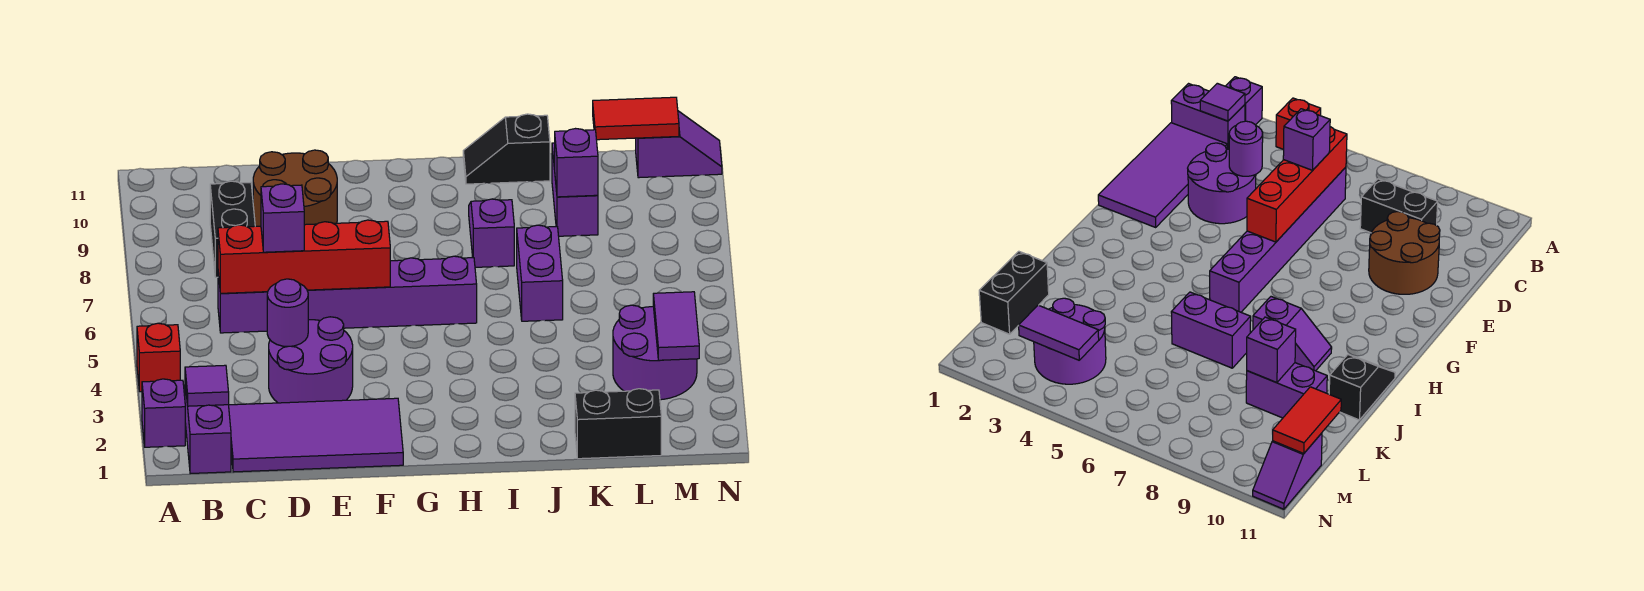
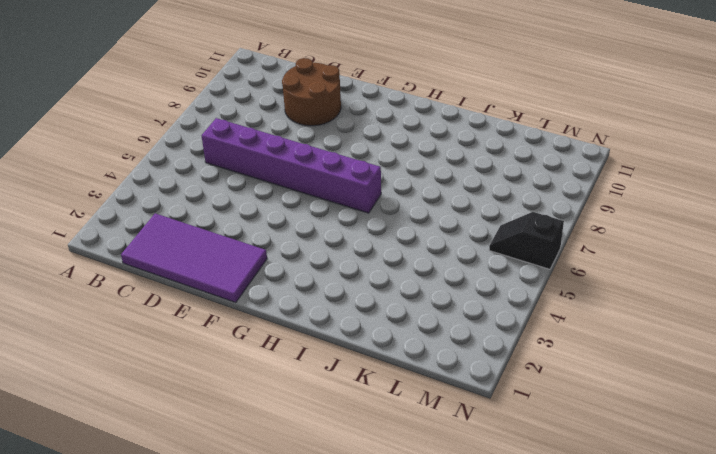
black slope M6:N6 level 1 top N -> black slope I11:J11 level 1 top J
none -> purple brick A2 level 1
none -> red brick A4 level 1
none -> purple brick B1:B2 level 1

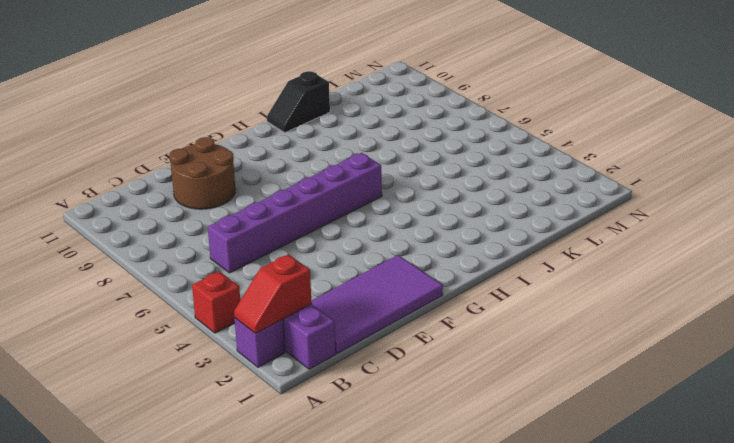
red slope A2:B2 level 2 top B -> purple tile B2 level 2
none -> black brick C8:C9 level 1
none -> purple round brick D3:E4 level 1
none -> purple slope I8:I9 level 1 top 8

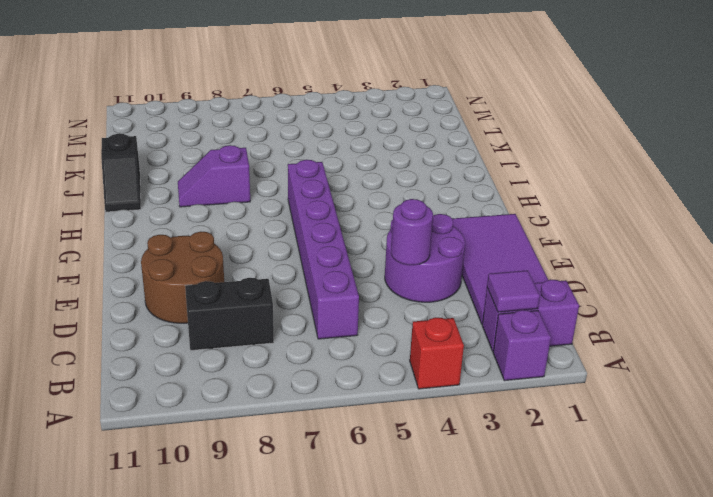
none -> purple brick J6:J7 level 1
none -> black brick K1:L1 level 1
none -> purple brick K9:K10 level 1

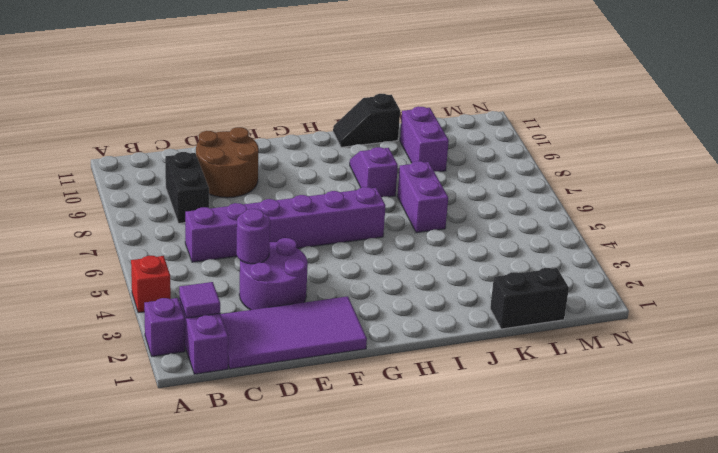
none -> purple round brick L3:M4 level 1
none -> purple slope M11:N11 level 1 top M
none -> red brick C6:F6 level 2

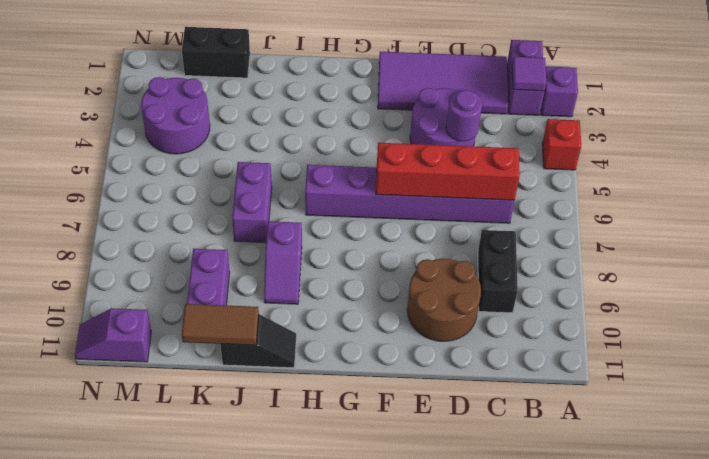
brown tile J11:K11 level 2 -> none
none -> purple brick K9 level 2
none -> red tile L11:M11 level 2
none -> purple tile M3:M4 level 2

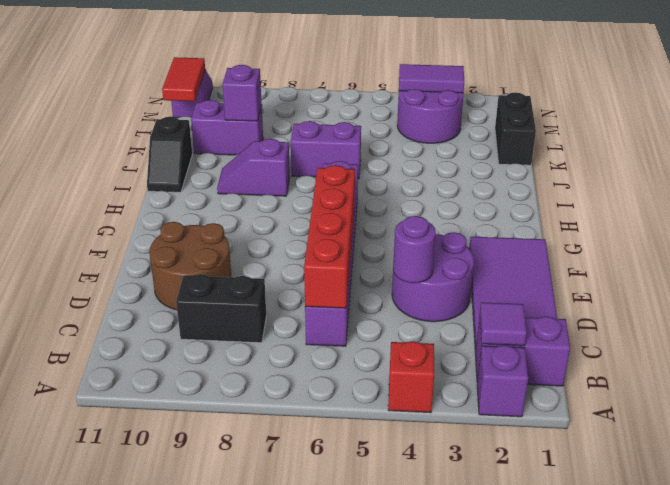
none -> purple brick D6 level 3

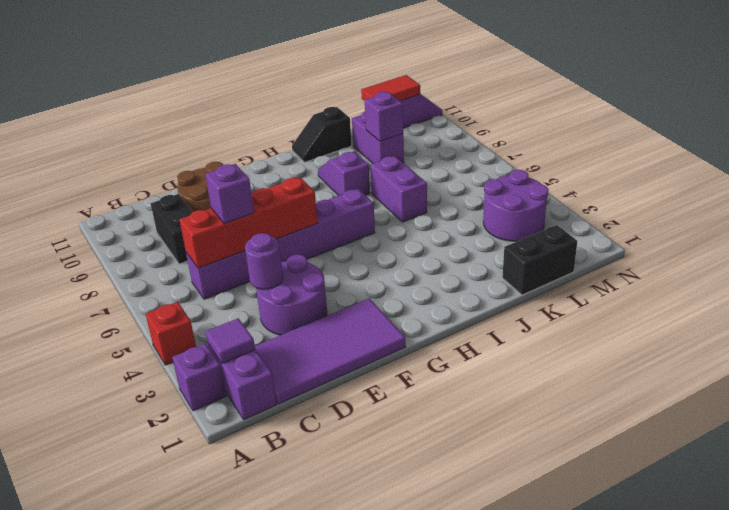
none -> purple tile M3:M4 level 2

